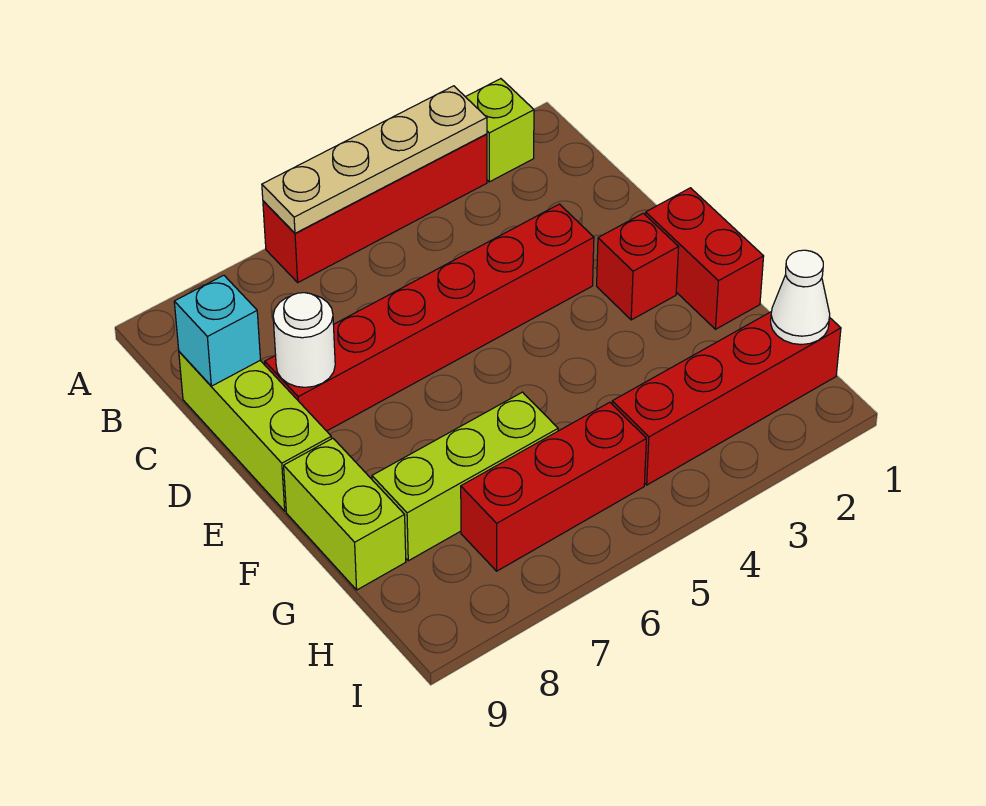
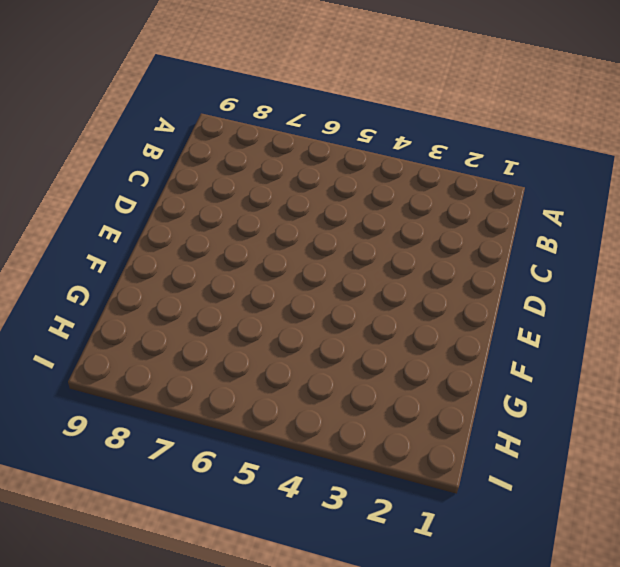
none -> lime brick A2 level 1
none -> red brick A3:A6 level 1
none -> lime brick C9:E9 level 1

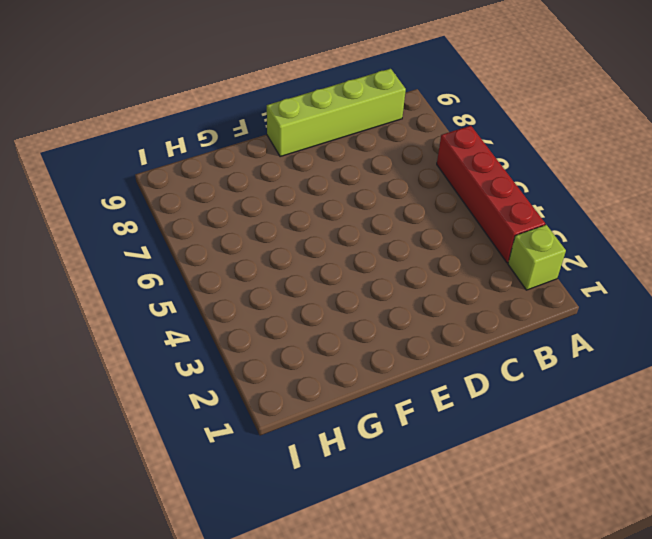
lime brick B9:E9 level 1 -> lime brick C9:E9 level 1
none -> red brick D3:D8 level 1
none -> red brick E1:F1 level 1
none -> red brick E2 level 1

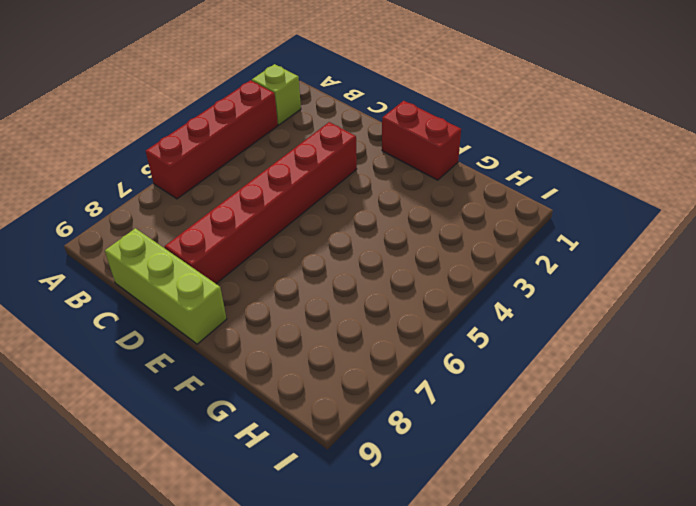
none -> red brick E2 level 1
none -> lime brick F9:G9 level 1
none -> lime brick G6:G8 level 1

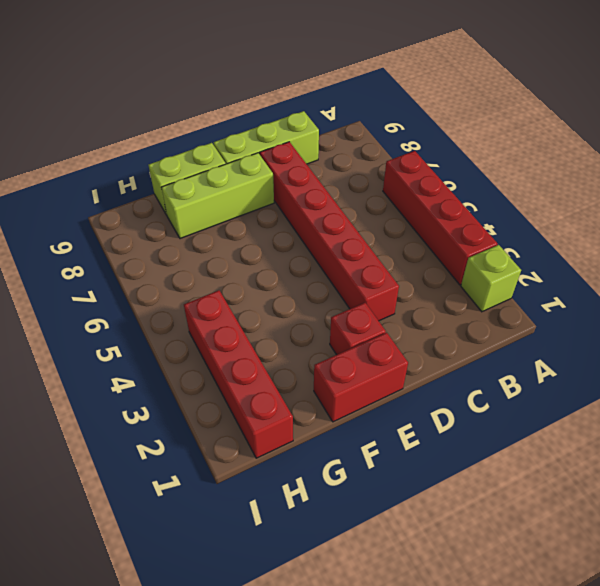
lime brick E8:G8 level 1 -> lime brick G6:G8 level 1
none -> red brick H5:H7 level 1
none -> tan plate A3:A6 level 2
none -> cyan brick C9 level 2

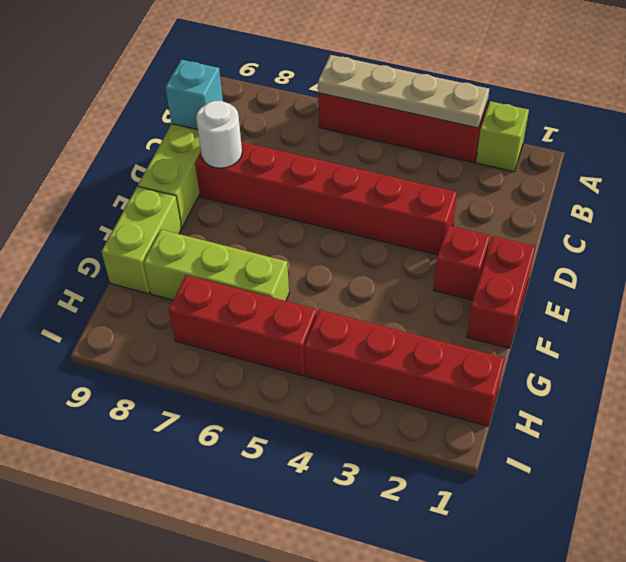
none -> white cone H1 level 2

